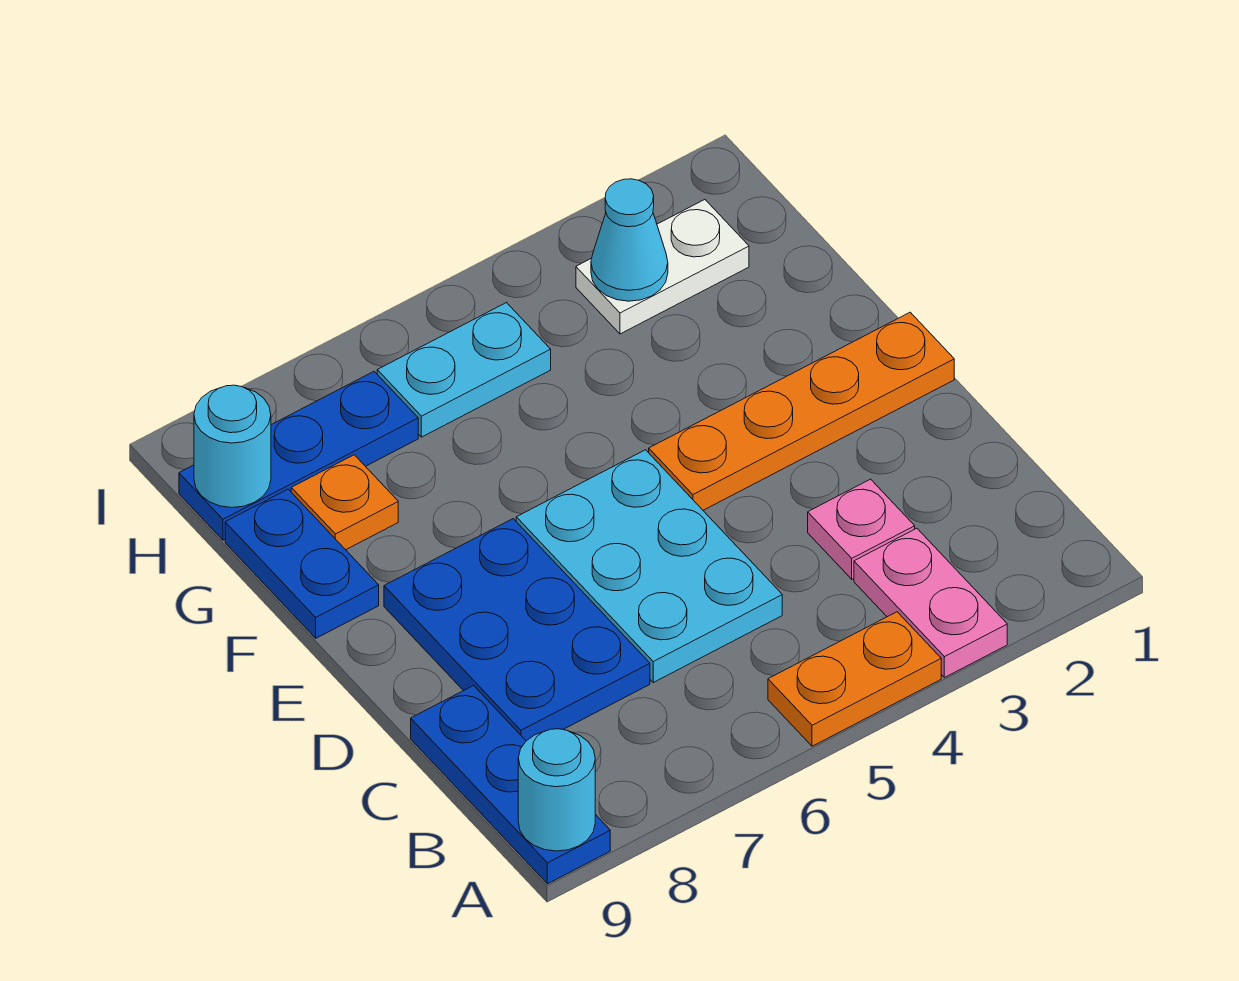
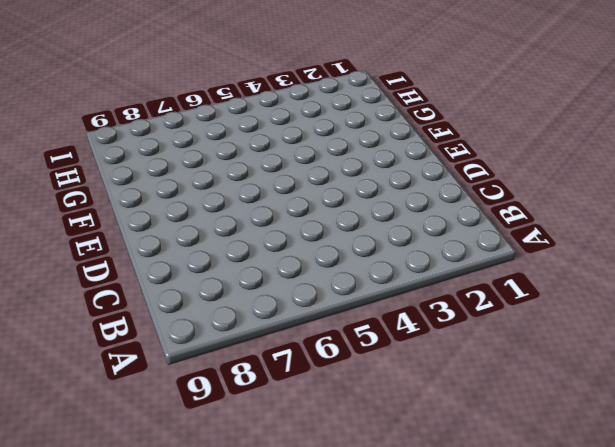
none -> pink plate A3:B3 level 1
none -> orange plate A4:A5 level 1
none -> blue plate A9:C9 level 1

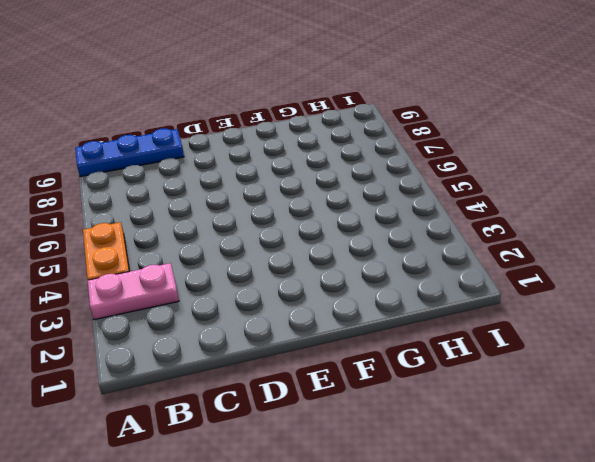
none -> pink plate C3 level 1
none -> cyan plate C5:E6 level 1
none -> blue plate C7:E8 level 1

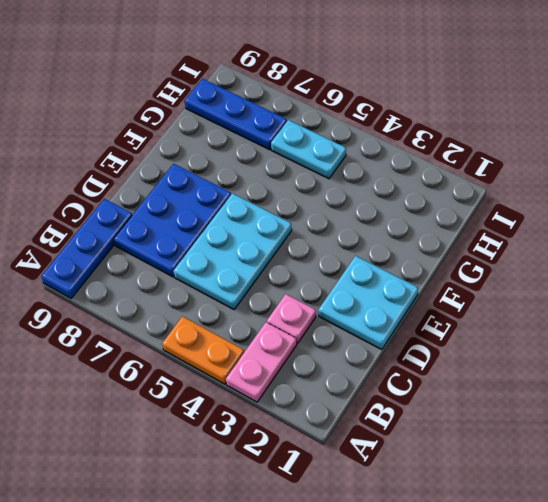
cyan plate D1:E2 level 1 -> orange plate E1:E4 level 1
none -> blue plate F9:G9 level 1
none -> orange plate G8 level 1
none -> white plate H2:H3 level 1

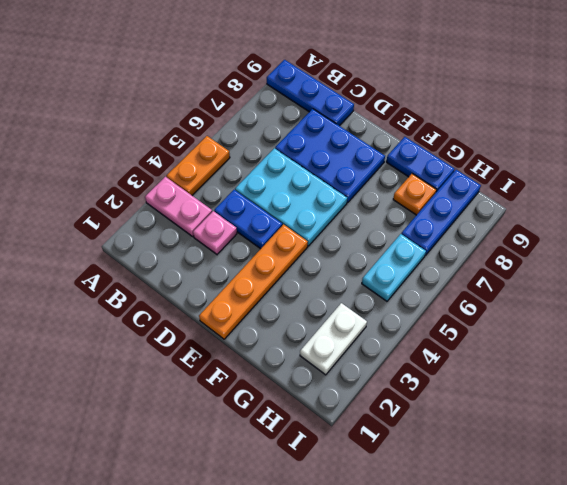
blue plate C4:D4 level 1 -> none
none -> cyan round brick A9 level 2
none -> cyan cone H3 level 2
none -> cyan round brick H9 level 2

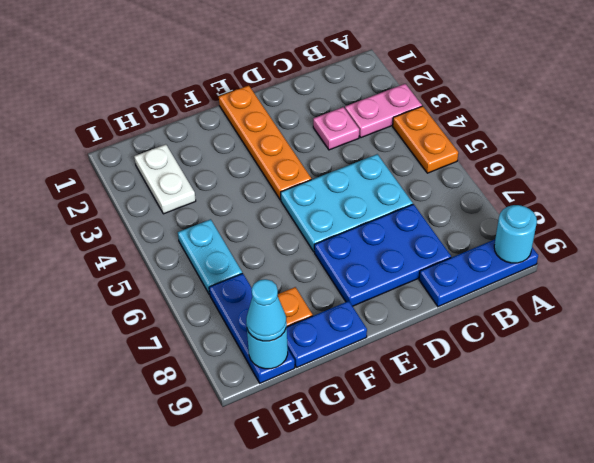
cyan cone H9 level 3 -> cyan cone H3 level 2

